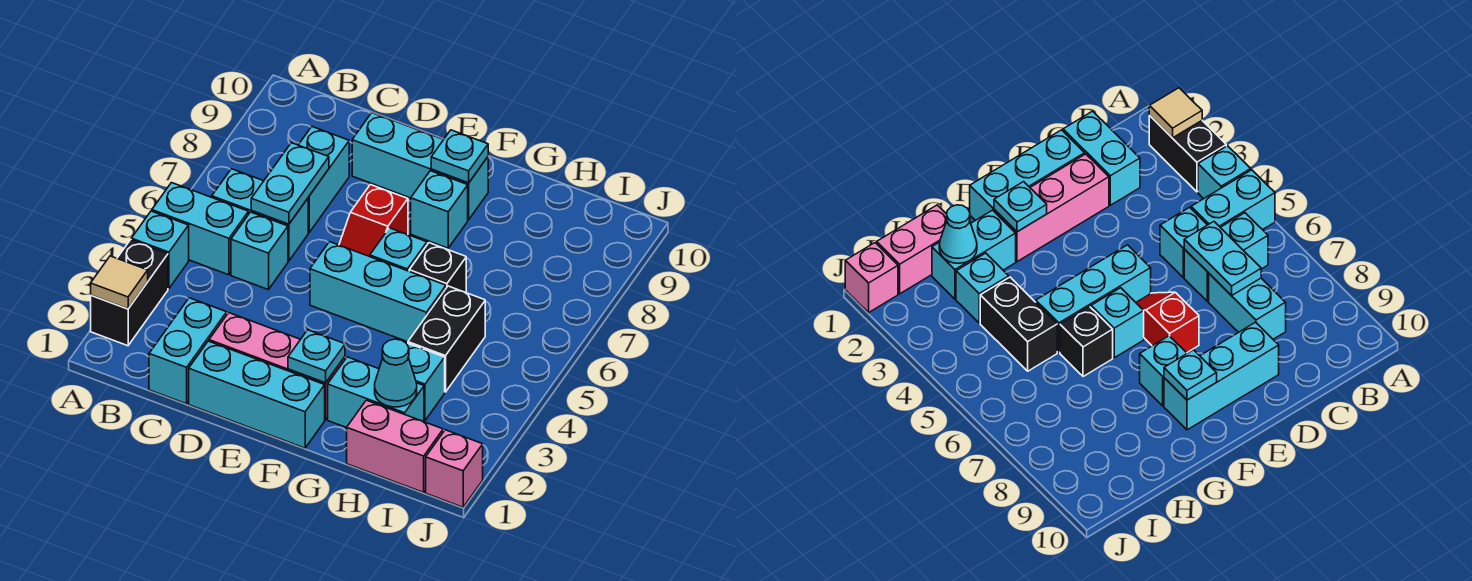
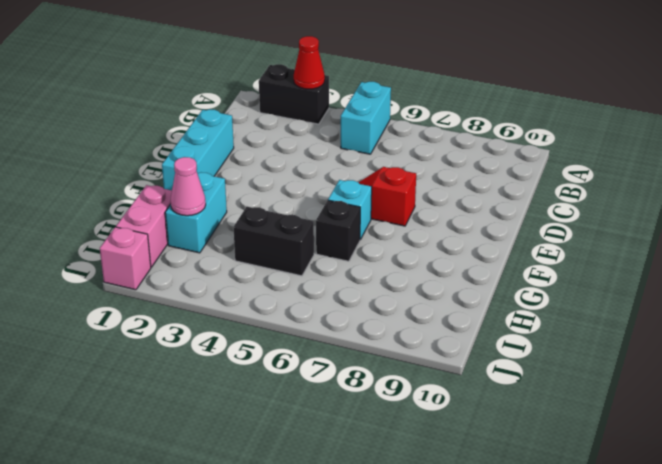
red cone A3 level 2 -> none
pink cone H2 level 2 -> cyan cone H2 level 2
none -> cyan brick A4 level 1
none -> cyan brick B6:C6 level 1
none -> cyan brick C1:C2 level 1

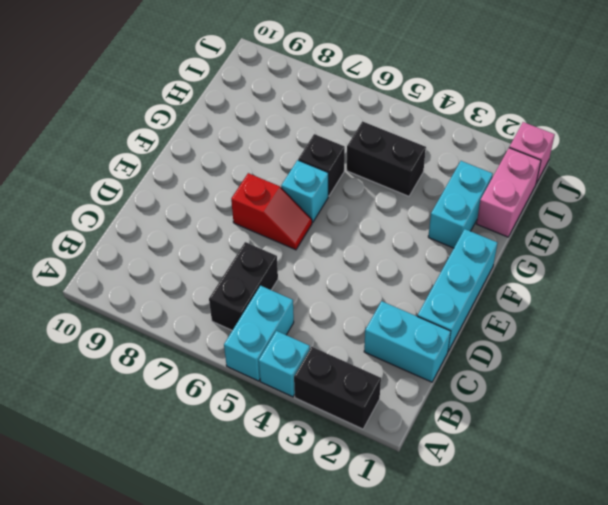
black brick B6:C6 level 1 -> cyan brick B6:C6 level 1
none -> cyan brick C5 level 1
none -> cyan brick C7:C8 level 1
none -> pink brick D2:F2 level 1

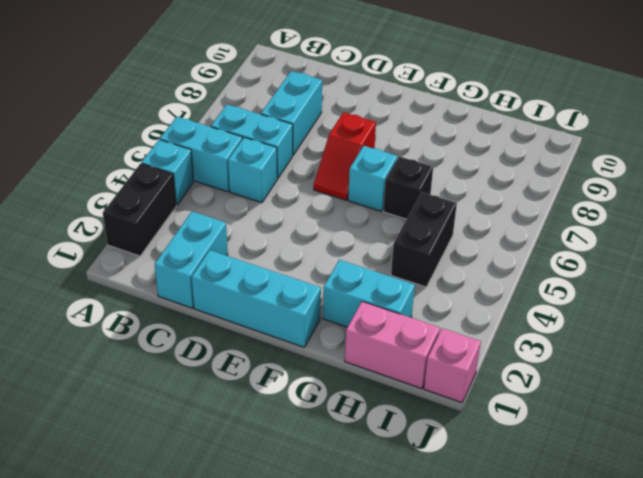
none -> pink brick D2:F2 level 1
none -> cyan brick D9:F9 level 1
none -> cyan brick E5:G5 level 1

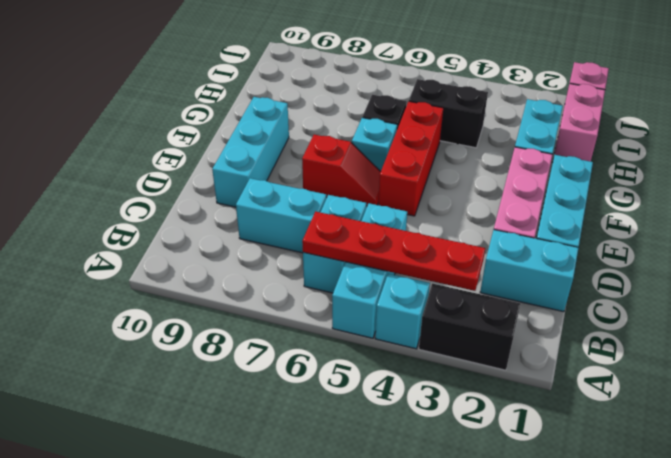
red plate B3:B6 level 2 -> none
red brick E5:G5 level 1 -> cyan brick E5:G5 level 1
none -> cyan brick F8 level 1
none -> cyan brick H3 level 1
none -> tan tile A2 level 2

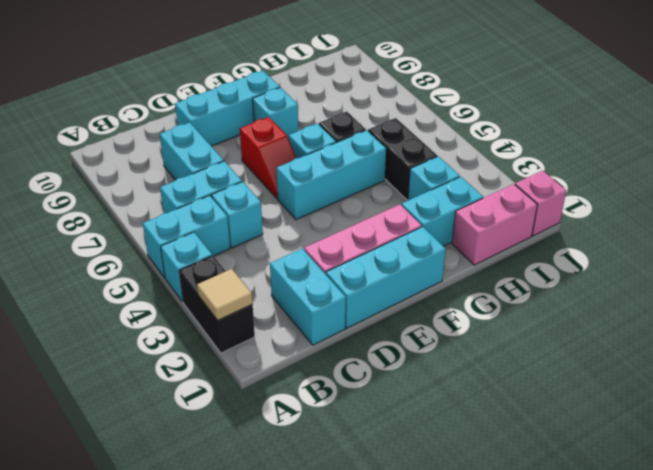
none -> cyan plate C6:C7 level 2
none -> cyan plate F2 level 2
none -> cyan plate F9 level 2

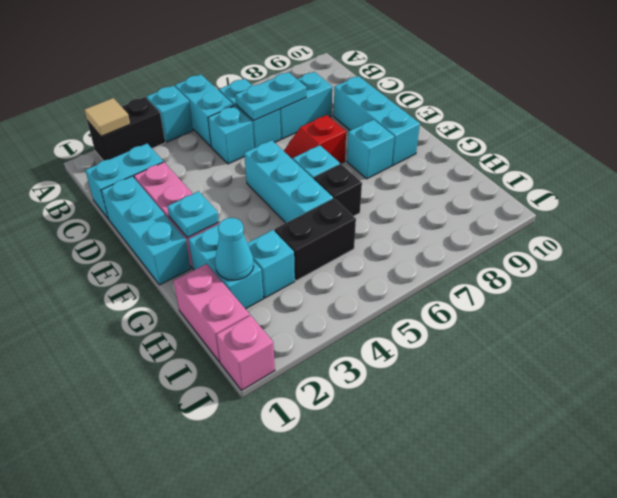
none -> cyan plate F9 level 2

